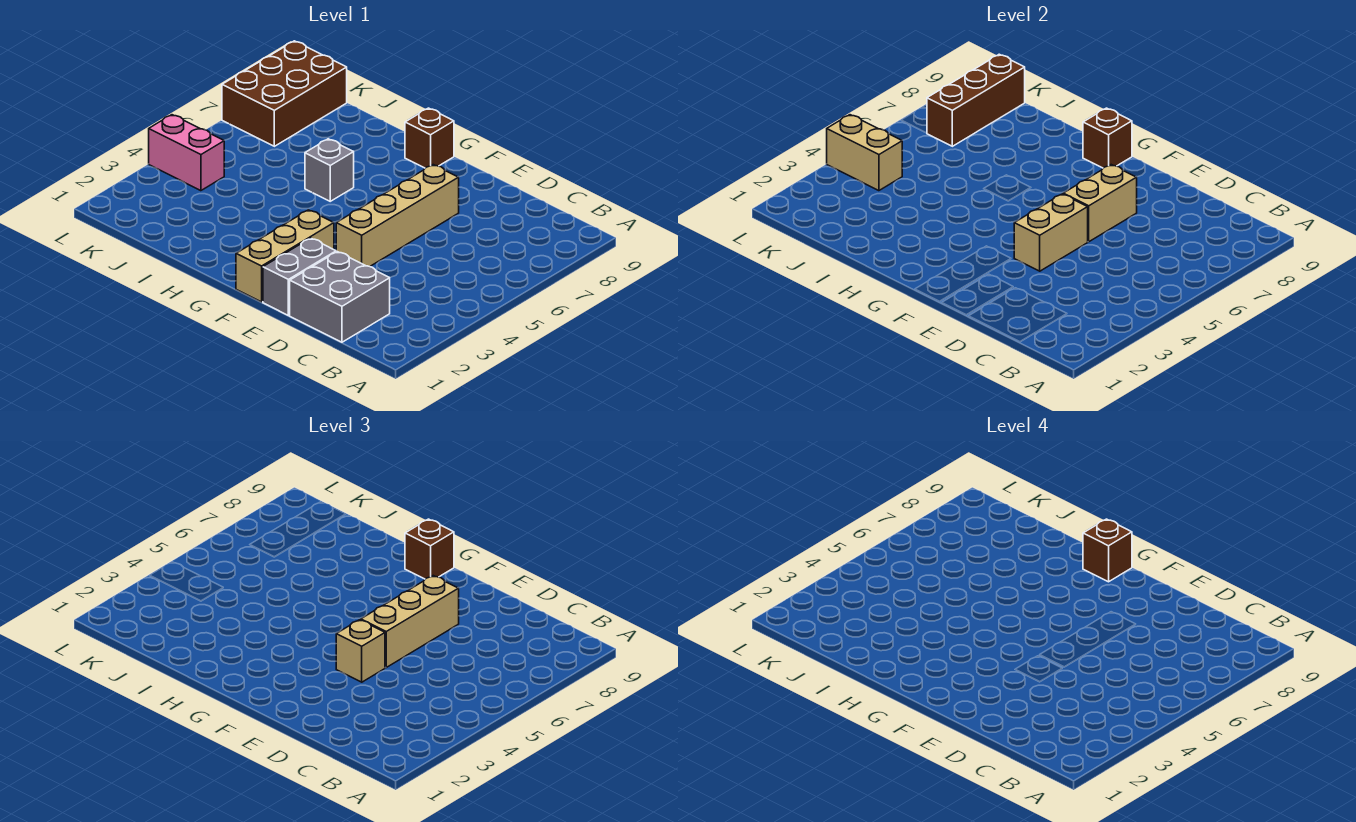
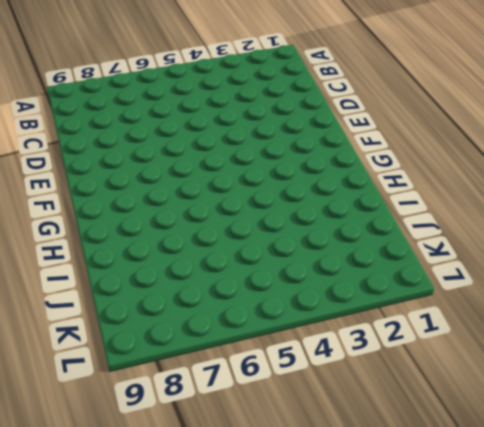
none -> grey brick C1:D2 level 1
none -> grey brick E1:E2 level 1
none -> tan brick E4:E7 level 1

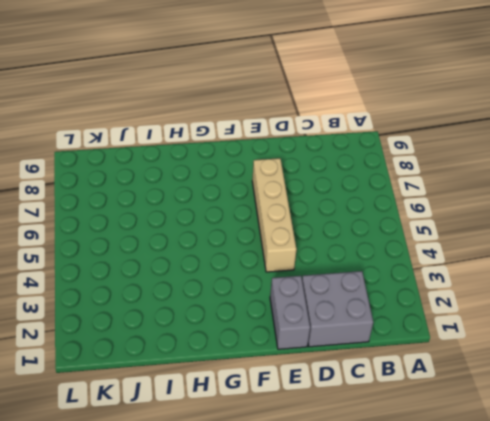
none -> tan brick F1:F3 level 1
none -> brown brick G9 level 1
none -> grey brick H6 level 1

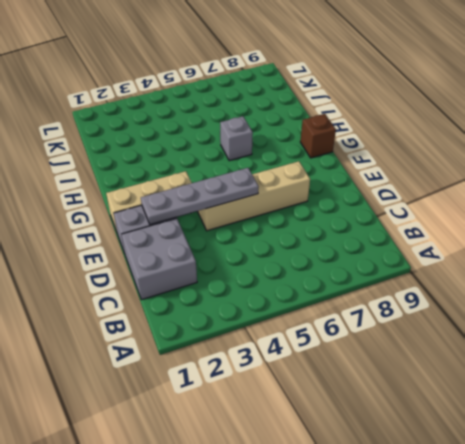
grey plate E2:E5 level 2 -> tan brick E4:E5 level 2
none -> pink brick K4:L4 level 1
none -> brown brick K7:L9 level 1
none -> tan brick E6:E7 level 2

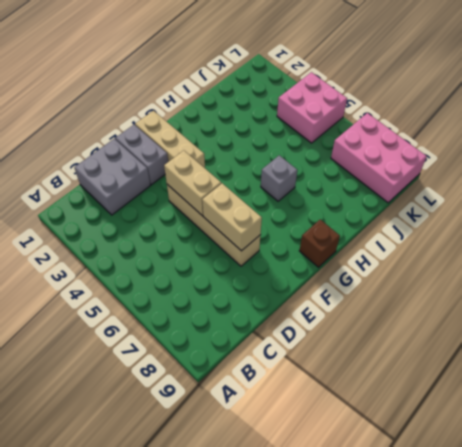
pink brick K4:L5 level 1 -> pink brick K4:L4 level 1
pink brick K7:L9 level 1 -> brown brick K7:L9 level 1
none -> brown brick G9 level 2
none -> tan brick K4:L4 level 2
none -> brown brick K7:K9 level 2

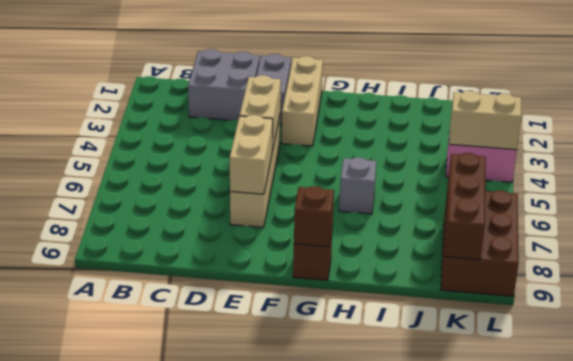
none -> tan brick E4 level 3
none -> tan brick E5:E7 level 3
none -> brown brick G9 level 3

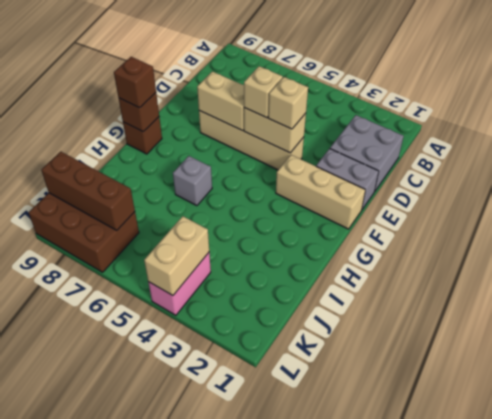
tan brick E5 level 3 -> tan brick E5:E7 level 3
none -> brown brick G9 level 4

